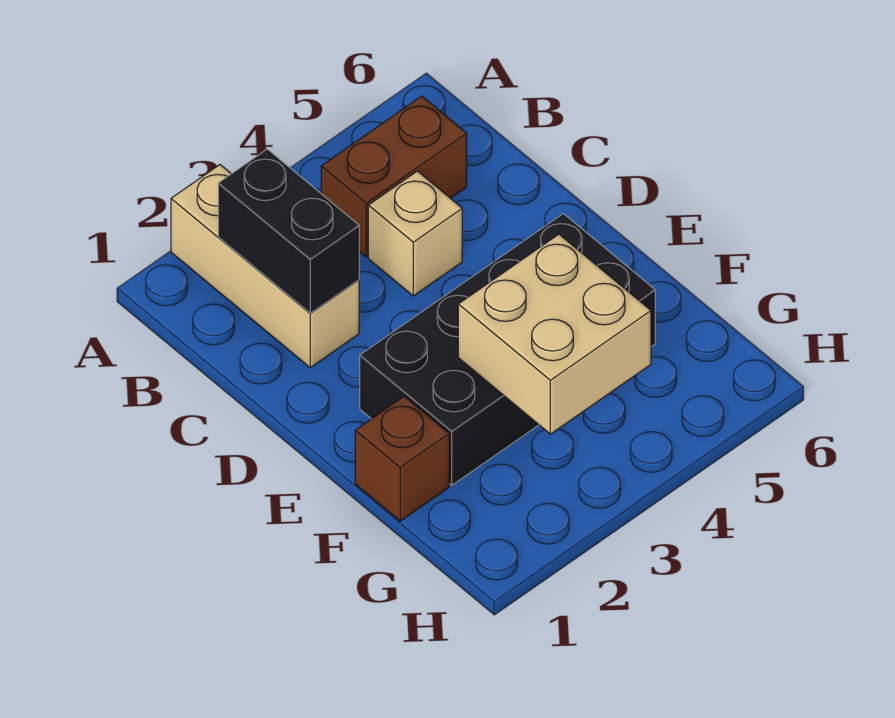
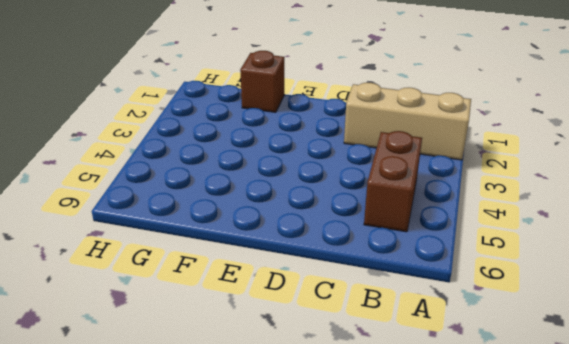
none -> tan brick C4 level 1
none -> black brick E2:F5 level 1

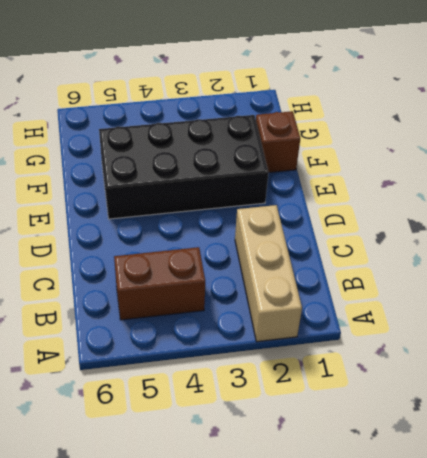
none -> tan brick C4 level 1
none -> black brick B2:C2 level 2

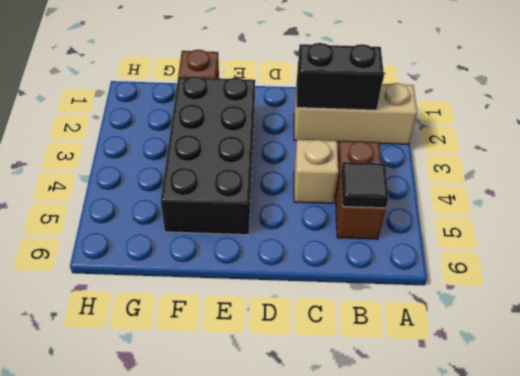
black tile B5 level 2 -> none
none -> tan brick F3:G4 level 2

